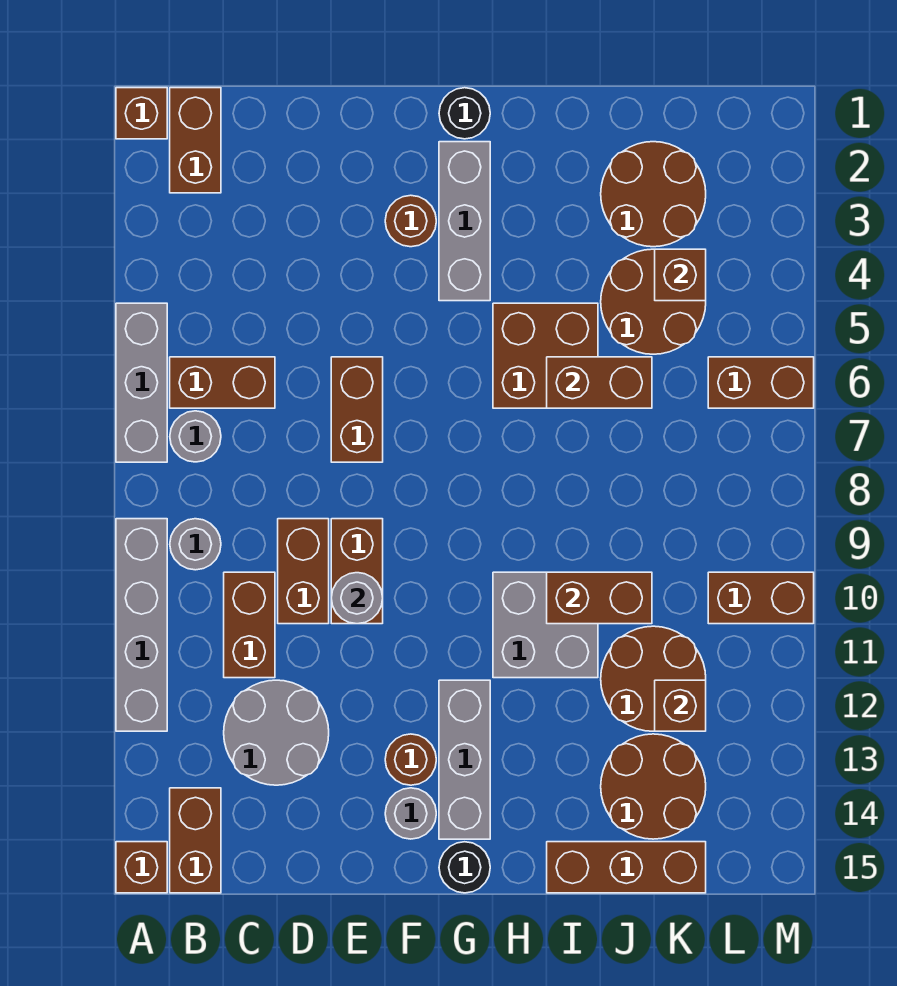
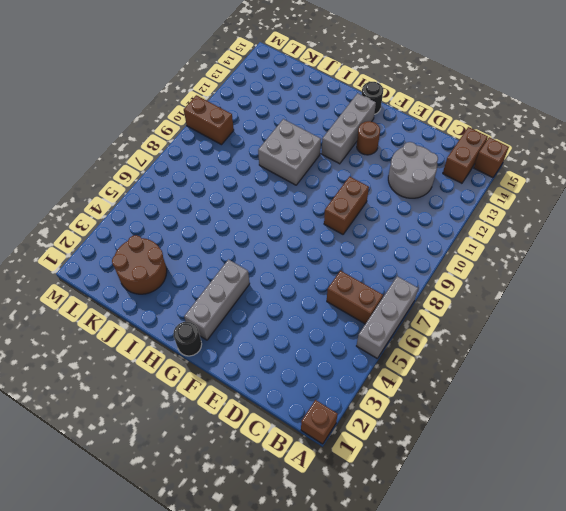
none -> grey brick A9:A12 level 1
none -> brown brick B1:B2 level 1
none -> grey round brick B7 level 1
none -> grey round brick B9 level 1

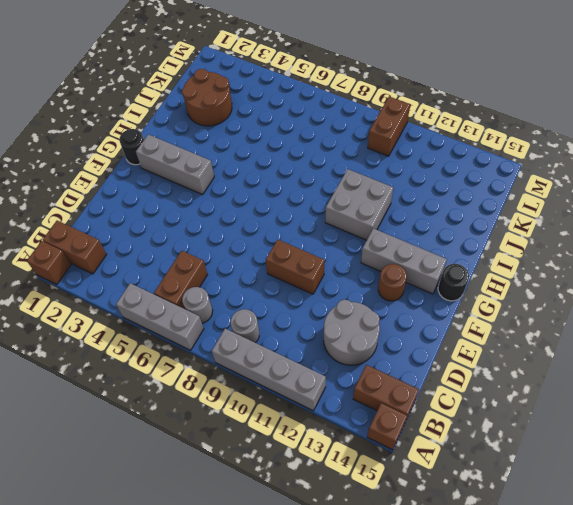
none -> brown brick C10:C11 level 1
none -> brown brick D9:D10 level 1
none -> brown brick E6:E7 level 1
none -> brown round brick F3 level 1

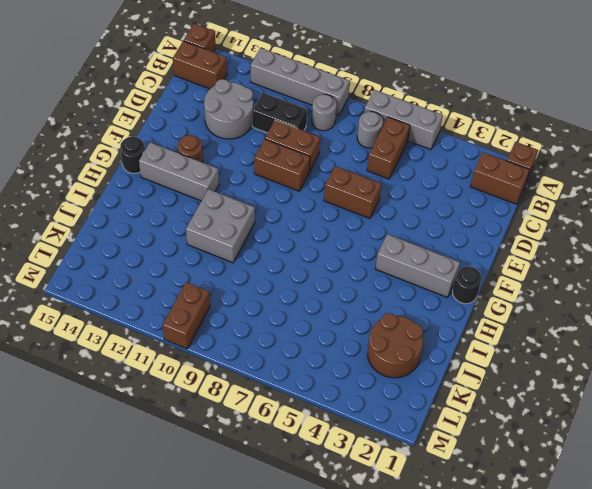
black brick C10:C11 level 1 -> brown brick C10:C11 level 1
none -> brown round brick F3 level 1
none -> grey round brick F14 level 1
none -> brown brick H5:I6 level 1
none -> brown brick I15:K15 level 1

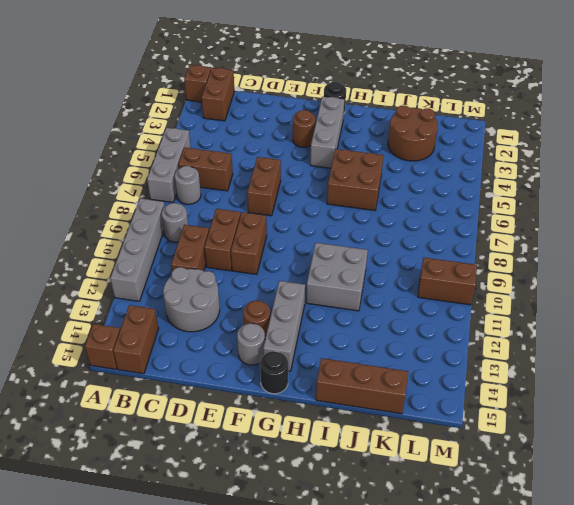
none -> brown round brick J4:K5 level 1
none -> brown round brick J11:K12 level 1
none -> brown round brick J13:K14 level 1
none -> brown brick L6:M6 level 1

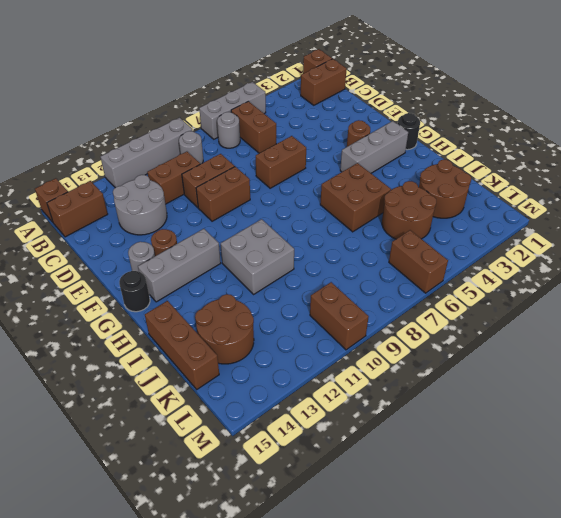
none -> brown round brick J11:K12 level 1
none -> grey round brick E10 level 2
none -> brown brick I6:J6 level 2
none -> brown brick I10:J10 level 2

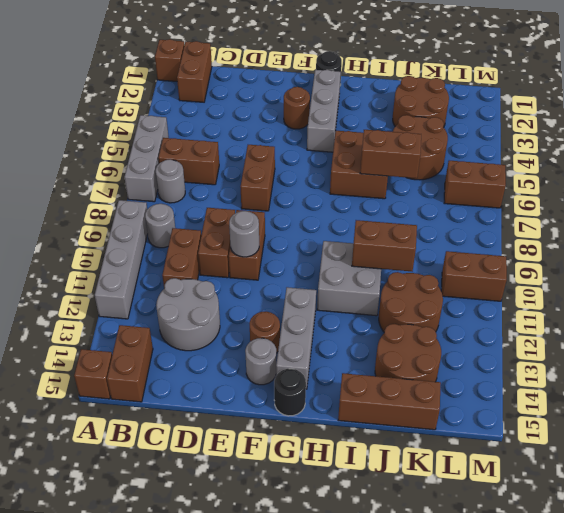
none -> brown brick K4 level 2
none -> brown brick K12 level 2

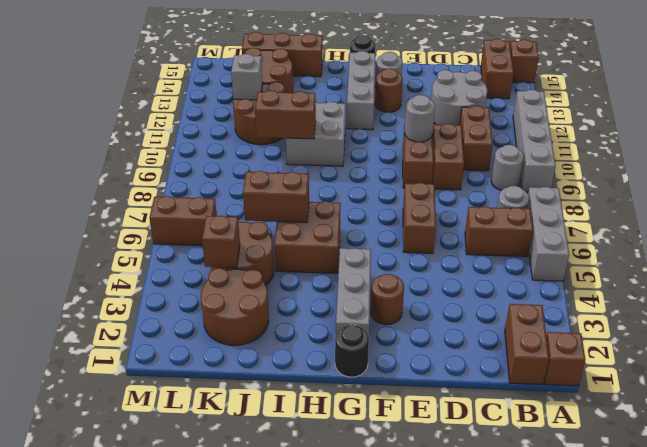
grey brick K12 level 2 -> brown brick K12 level 2
none -> brown brick L10:M10 level 1

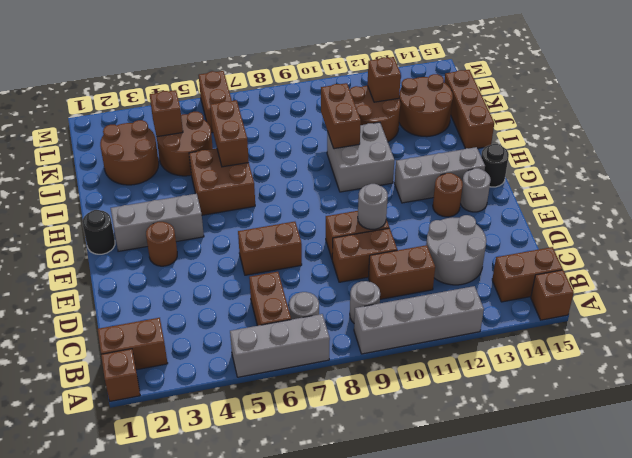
none -> brown brick L10:M10 level 1

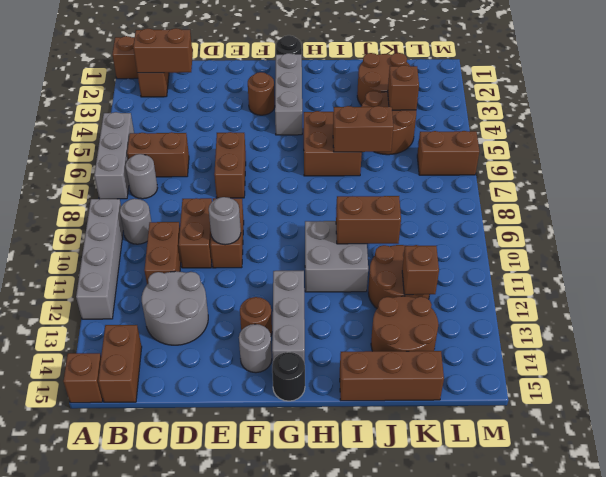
brown brick B2:C2 level 2 -> brown brick L10:M10 level 1

